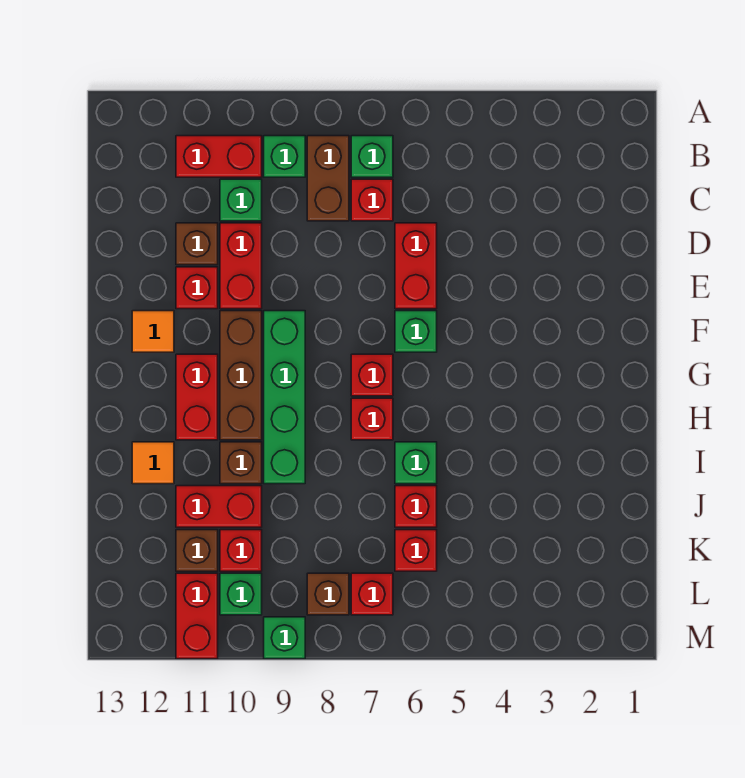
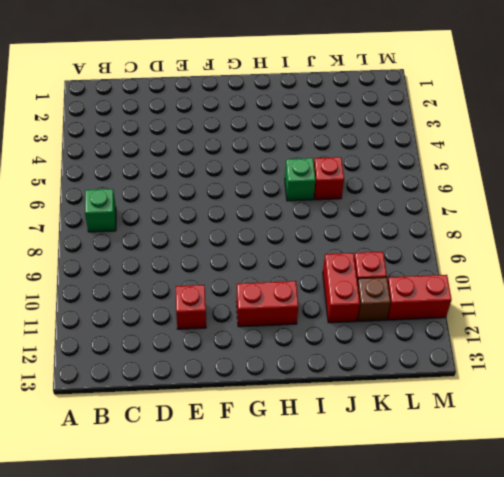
none -> brown brick B8:C8 level 1
none -> green brick B9 level 1
none -> red brick B10:B11 level 1
none -> red brick C7 level 1

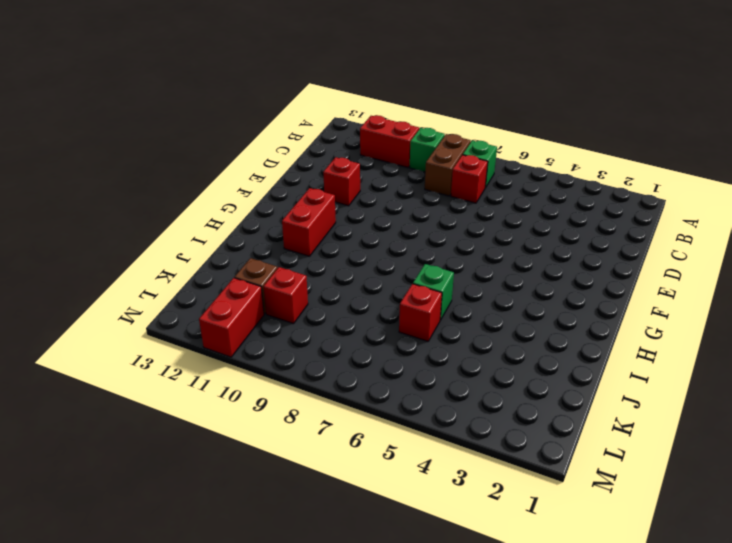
none -> green brick C10 level 1
none -> red brick D6:E6 level 1
none -> red brick D10:E10 level 1
none -> brown brick D11 level 1

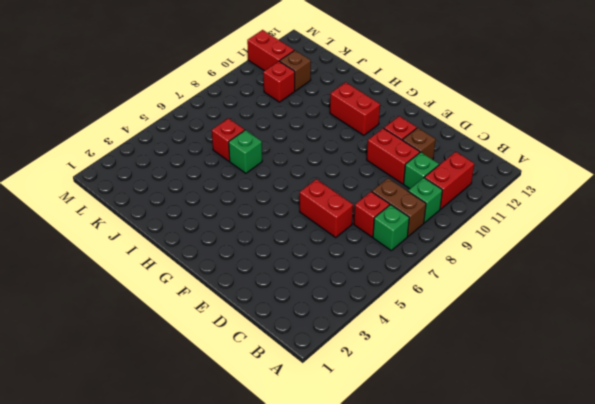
none -> green brick F6 level 1
none -> green brick F9:I9 level 1
none -> brown brick F10:H10 level 1
none -> orange tile F12 level 1

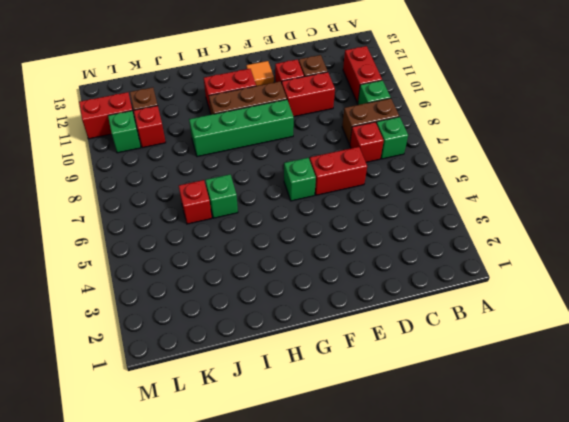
none -> green brick C10 level 1
none -> red brick G7 level 1
none -> red brick H7 level 1
none -> brown brick I10 level 1

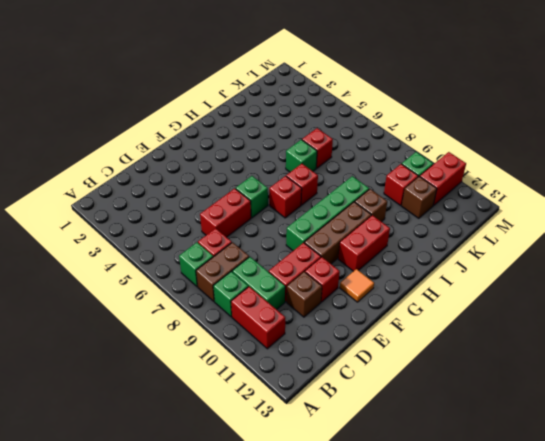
green brick C9:C10 level 1 -> green brick C10 level 1
none -> orange tile I12 level 1
none -> red brick J10:J11 level 1
none -> red brick K6 level 1
none -> red brick L7 level 1

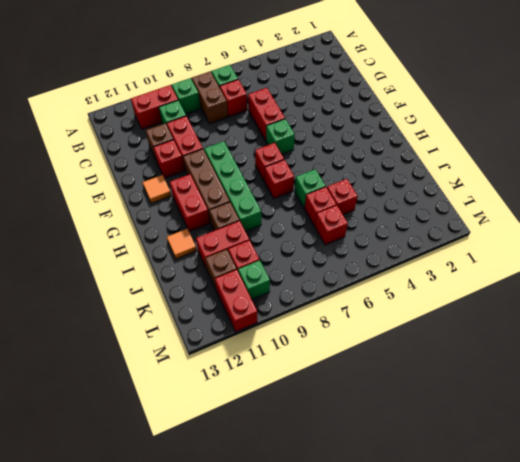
red brick J5 level 1 -> red brick L7 level 1
none -> brown brick L8 level 1
none -> green brick M9 level 1

